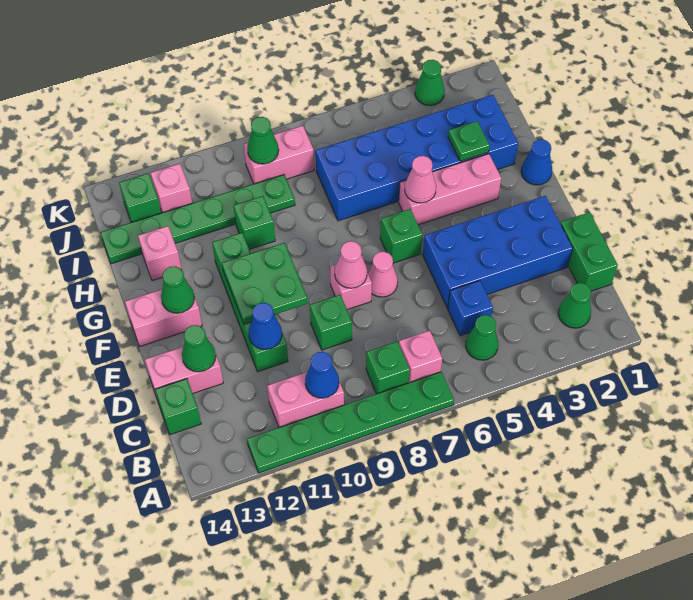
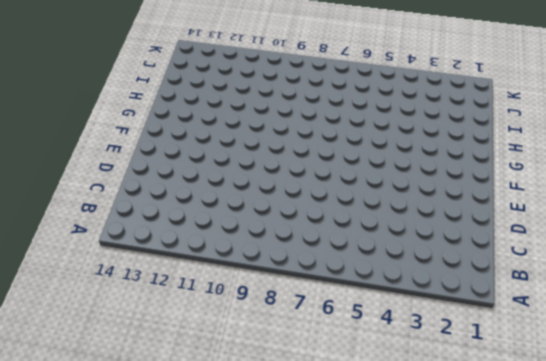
none -> green plate A7:A12 level 1
none -> green cone B2 level 1
none -> green cone B5 level 1
none -> pink brick B7 level 1

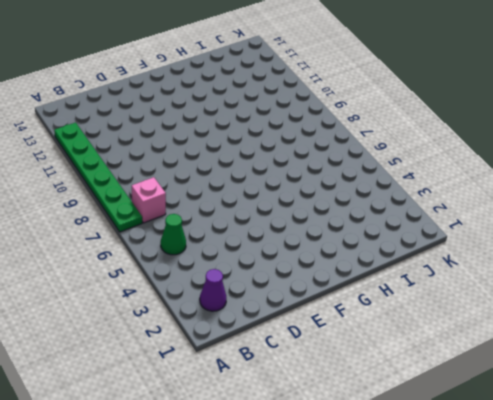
purple cone B2 level 1 -> green cone B2 level 1
none -> green brick B8 level 1
none -> pink brick B10:B11 level 1
none -> green brick C1:D1 level 1
none -> blue brick C5 level 1

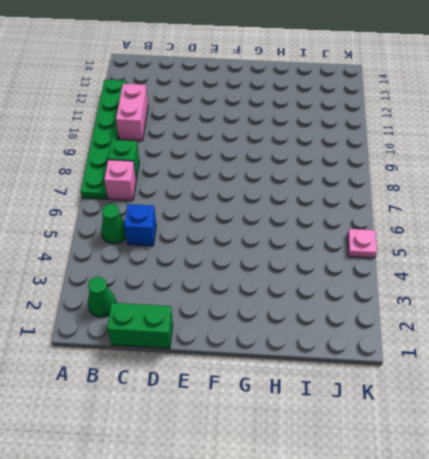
pink plate K5 level 1 -> none
none -> green brick C14 level 1
none -> blue brick D2:E5 level 1
none -> green brick D9 level 1
none -> green brick D11:G11 level 1

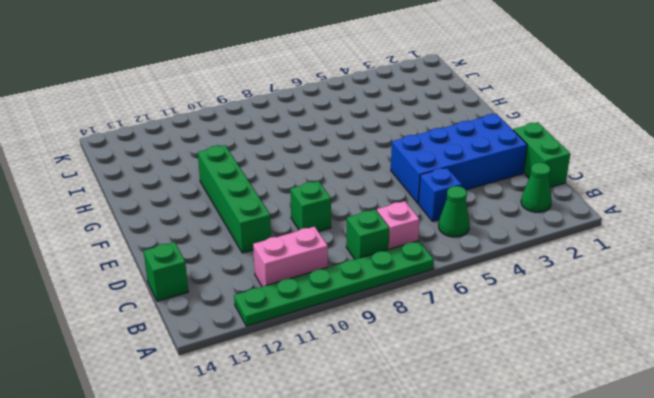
none -> pink brick D13:D14 level 1
none -> pink cone E7 level 1
none -> pink brick E8 level 1
none -> green brick F6 level 1

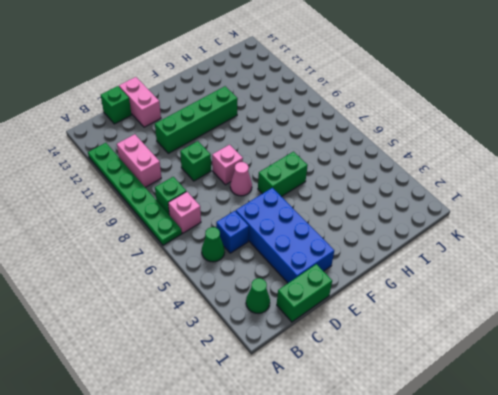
green brick F6:G6 level 1 -> green brick F6 level 1
none -> pink brick F13:F14 level 1
none -> blue cone G1 level 1
none -> pink brick G3:G5 level 1
none -> blue brick H2:I7 level 1

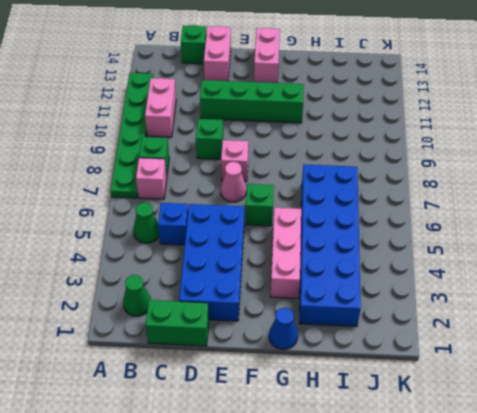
none -> green brick H10 level 1
none -> pink brick H13 level 1
none -> green plate I9:I14 level 1
none -> pink brick J8:J9 level 1

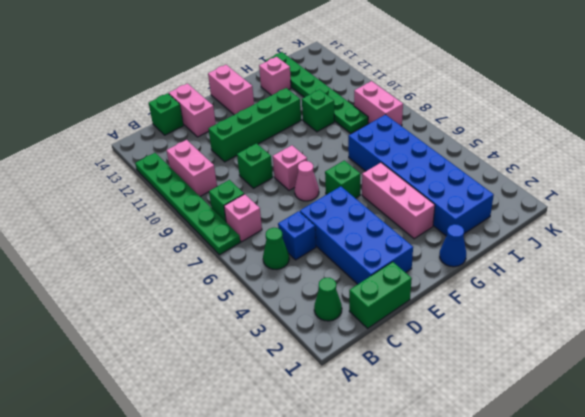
none -> pink brick J12 level 1
none -> green brick J13 level 1
none -> green cone K3 level 1
none -> blue cone B10 level 2

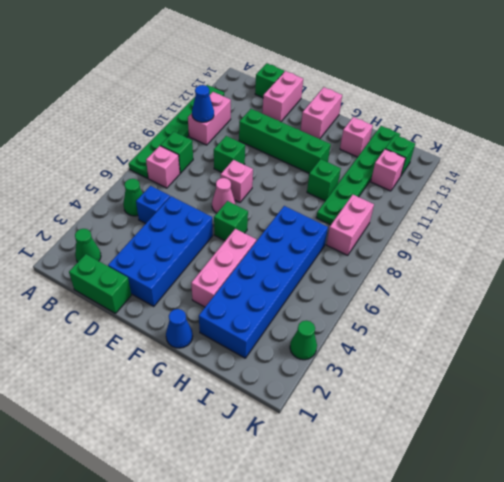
none -> blue cone D11 level 2
none -> green cone D13 level 2
none -> pink cone E8 level 2
none -> green plate E10:F11 level 2

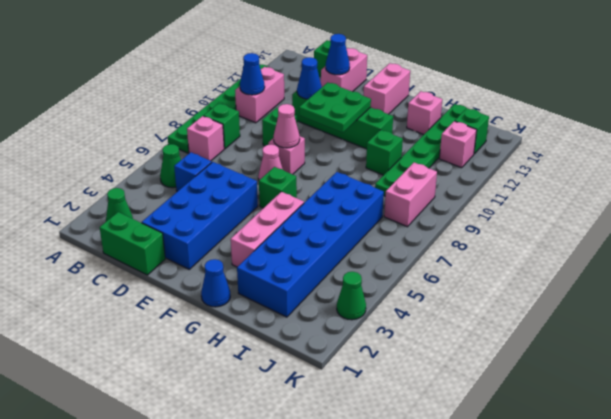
blue cone D13 level 2 -> green cone D13 level 2
none -> green cone F13 level 2
none -> pink cone G5 level 2
none -> green plate H3 level 2
none -> green cone J9 level 2

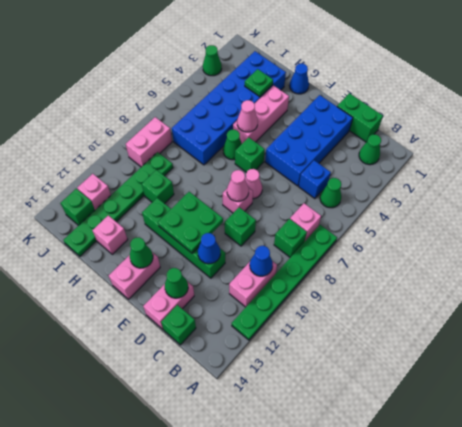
green cone G6 level 1 -> green cone J9 level 2

